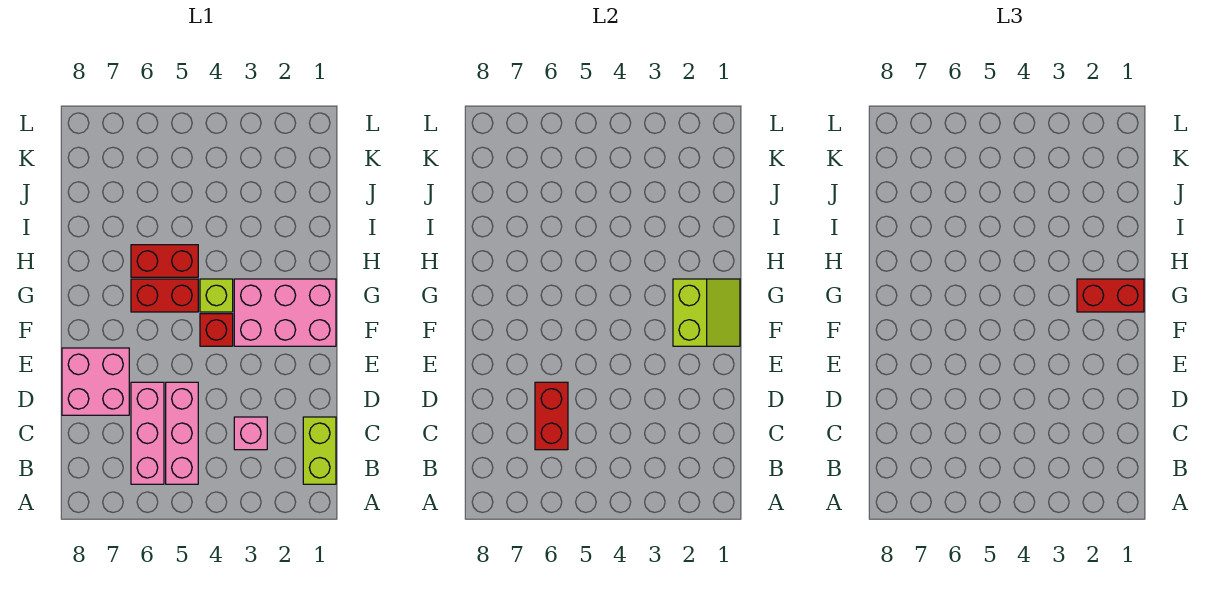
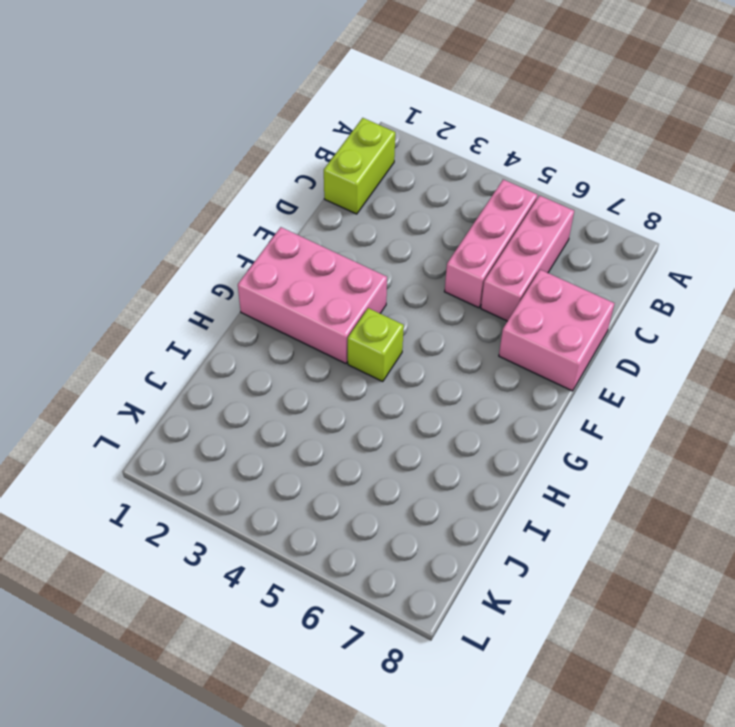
none -> pink brick C3 level 1
none -> red brick F4 level 1
none -> red brick G5:G6 level 1

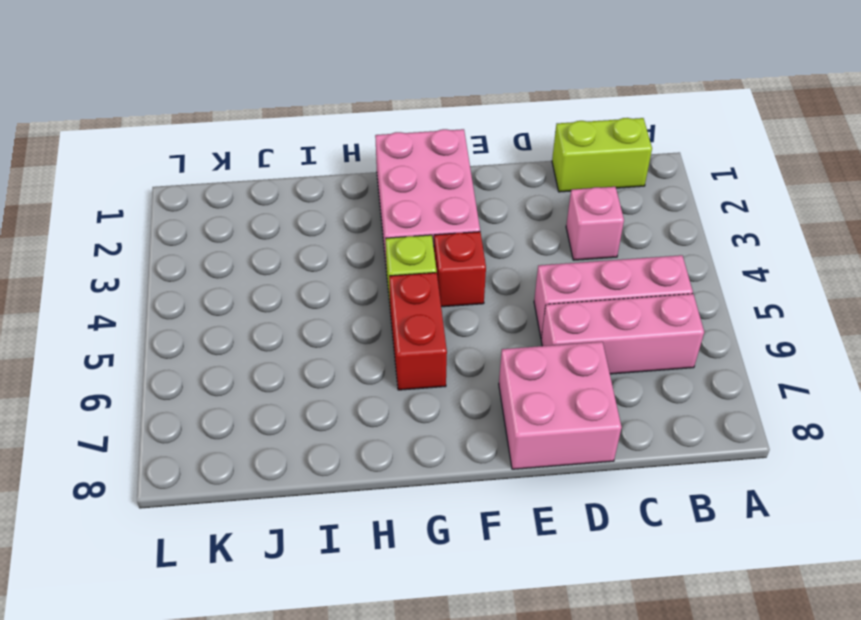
none -> red brick H5:H6 level 1
none -> red brick C6:D6 level 2
none -> lime slope F1:G2 level 2 top 2

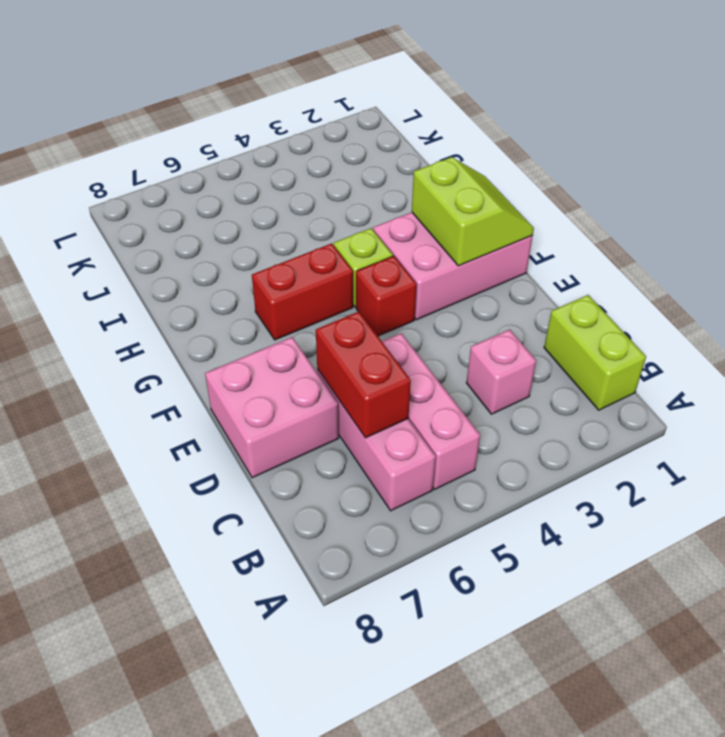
none -> red brick H5:H6 level 1
none -> red brick G1:G2 level 3

